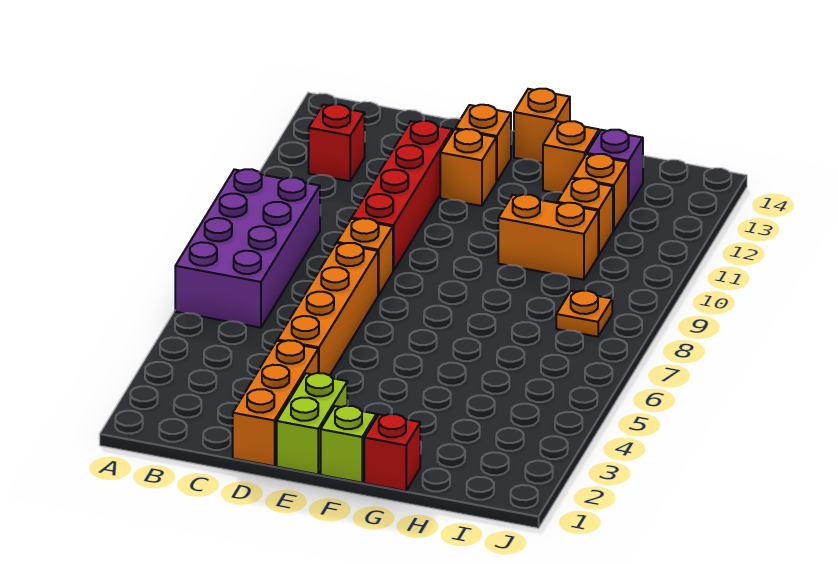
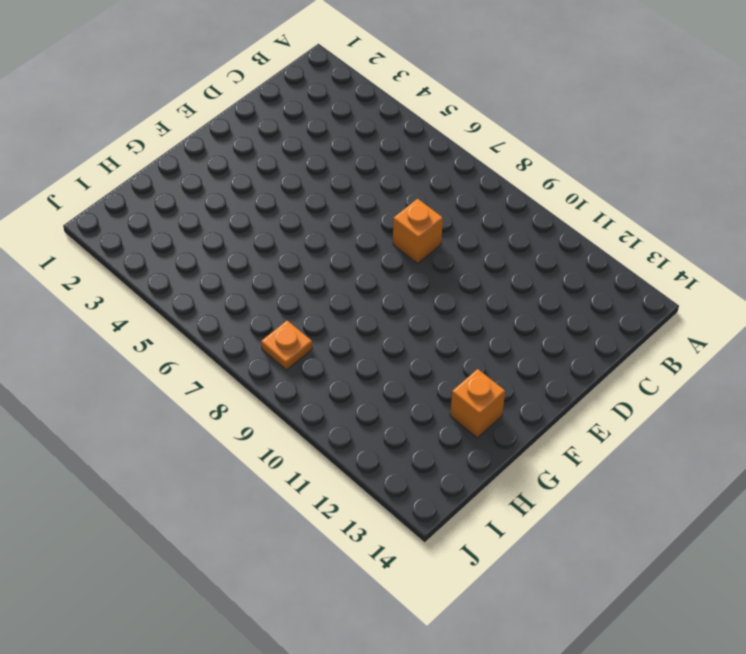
none -> purple brick A6:B9 level 1
none -> red brick B12 level 1
none -> orange brick D1:D3 level 1

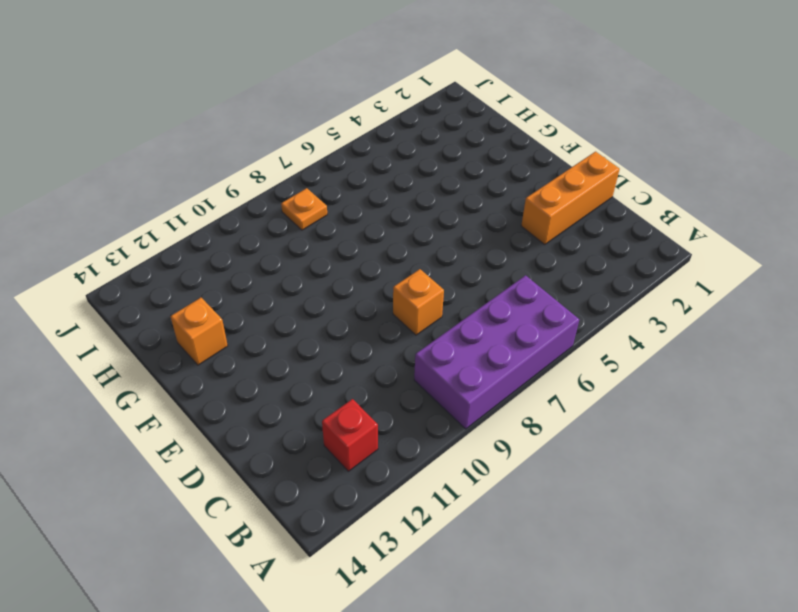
none -> orange brick D4:D7 level 1
none -> red brick D9:D12 level 1
none -> lime brick E1:E2 level 1

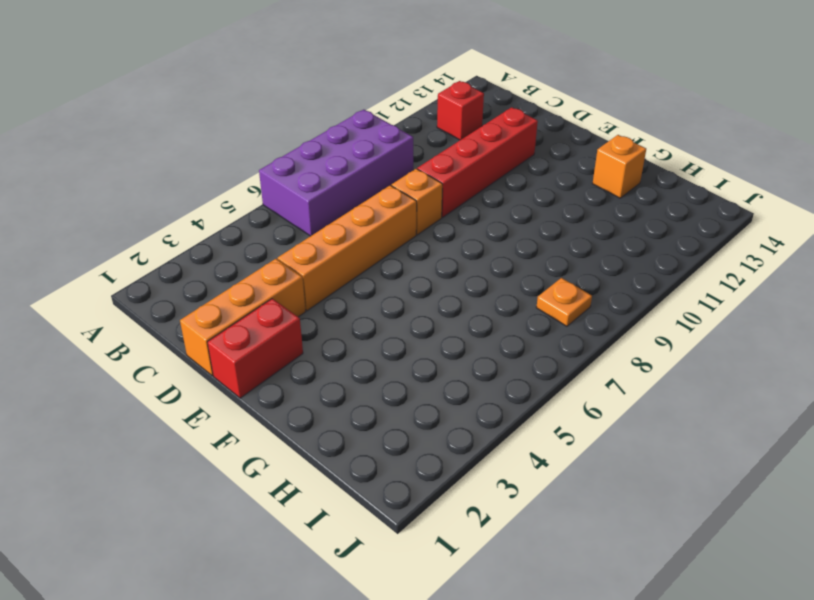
red brick E1:E2 level 1 -> lime brick E1:E2 level 1
none -> orange brick E12 level 1
none -> orange brick E13 level 1
none -> lime brick F1 level 1

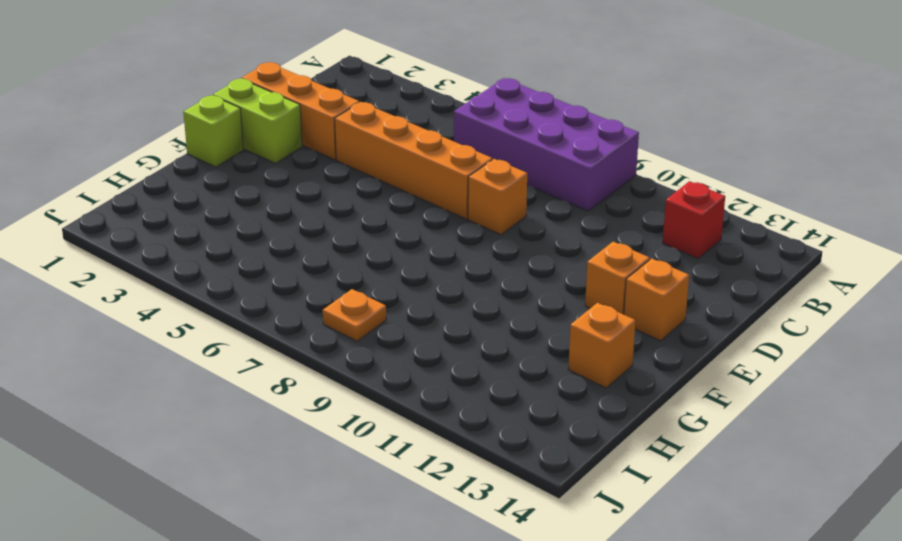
none -> red brick D9:D12 level 1
none -> orange brick F14 level 1
none -> red brick G1 level 1

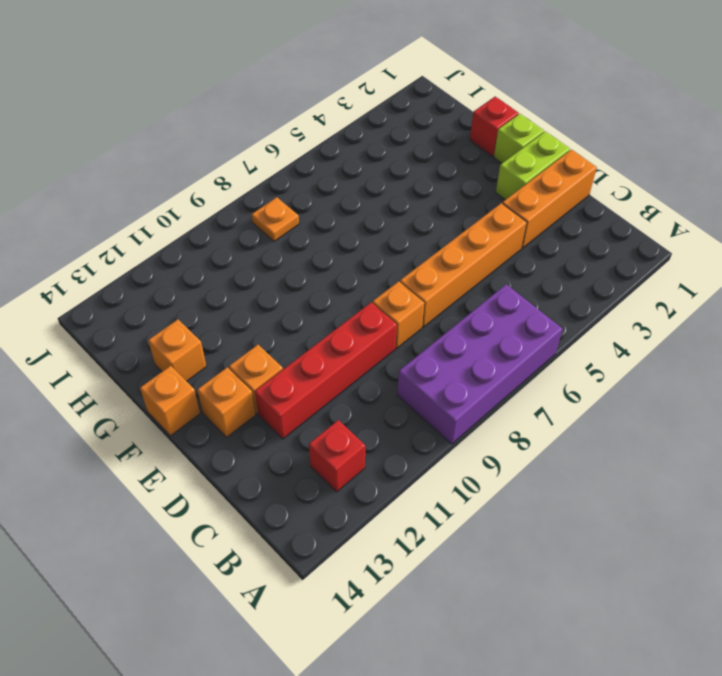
none -> orange brick G10:H10 level 1
none -> orange brick H11 level 1
none -> orange brick H12 level 1

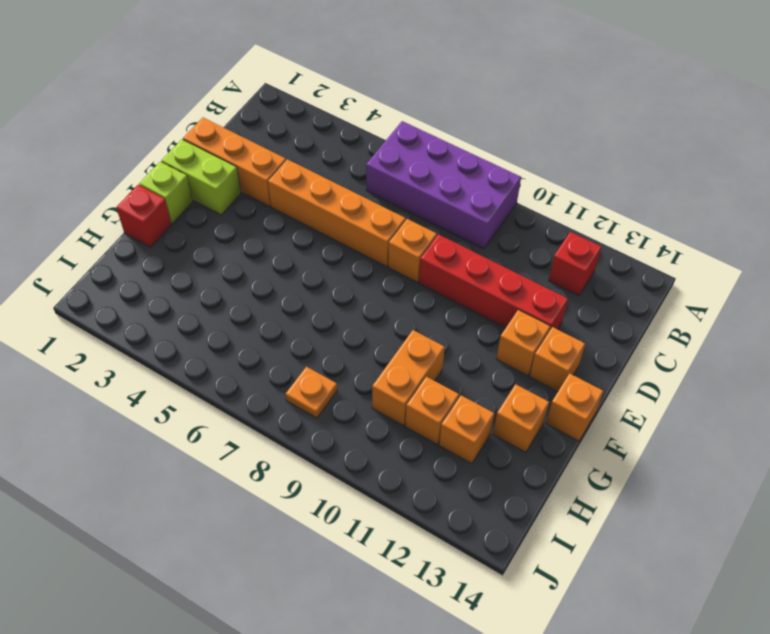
none -> purple brick H13 level 1

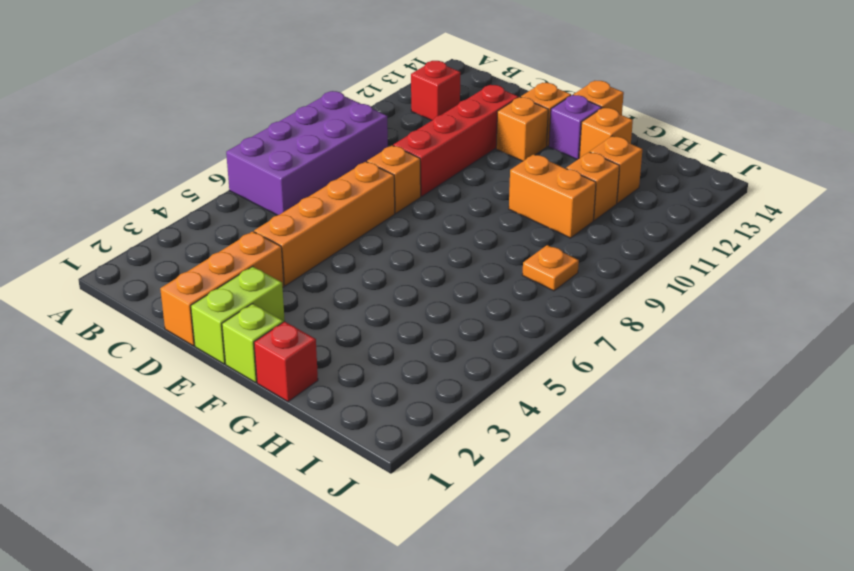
purple brick F13 level 1 -> purple brick H13 level 1

